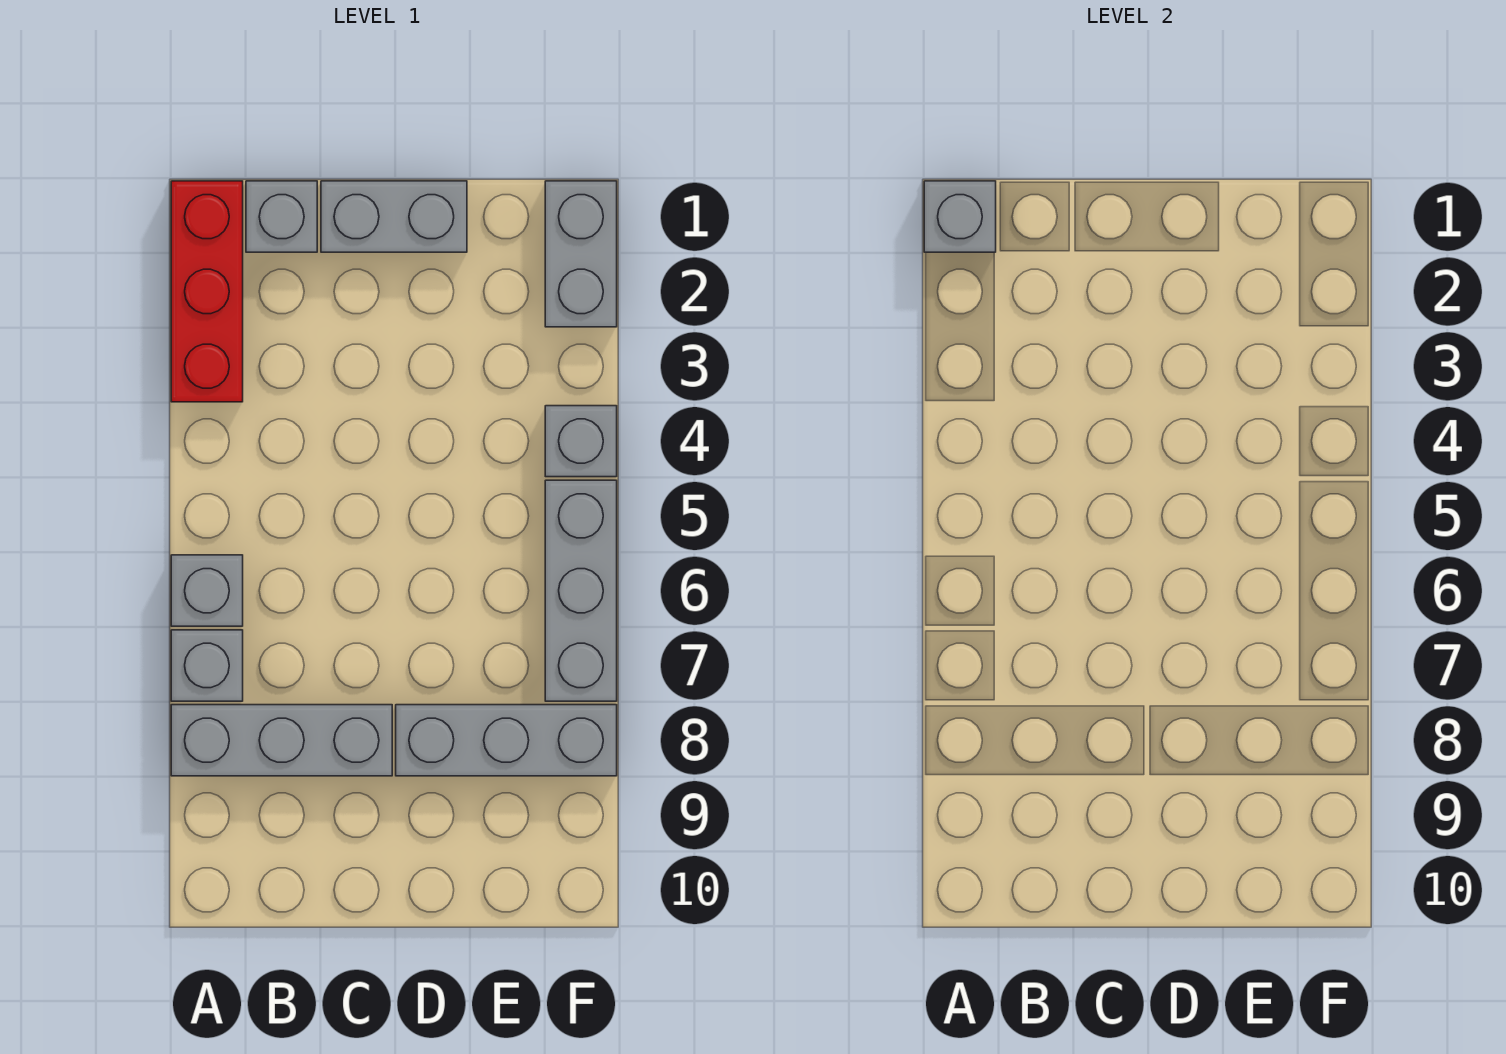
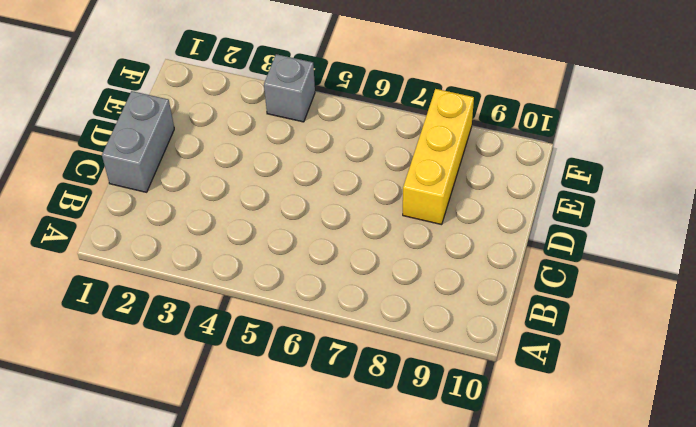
yellow brick D8:F8 level 1 -> grey brick D8:F8 level 1
none -> red brick A1:A3 level 1
none -> grey brick A6 level 1

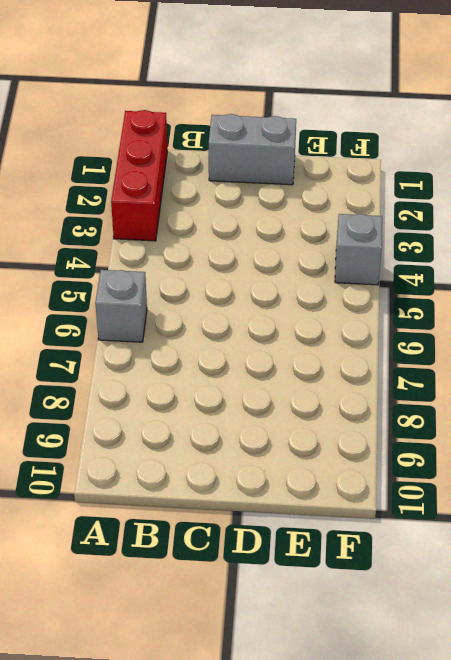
none -> grey brick A7 level 1
none -> grey brick A8:C8 level 1

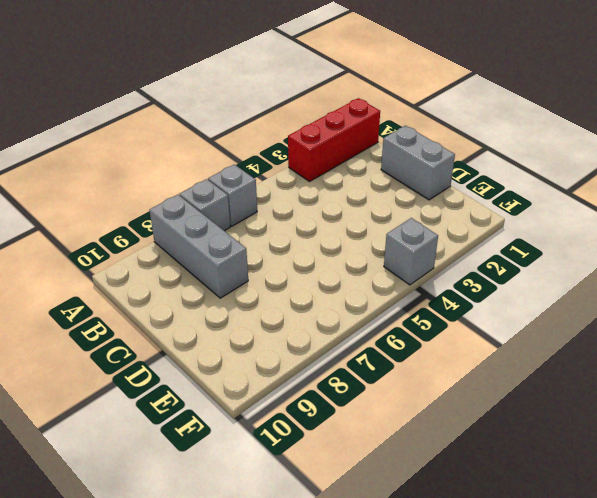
none -> grey brick B1 level 1
none -> grey brick D8:F8 level 1

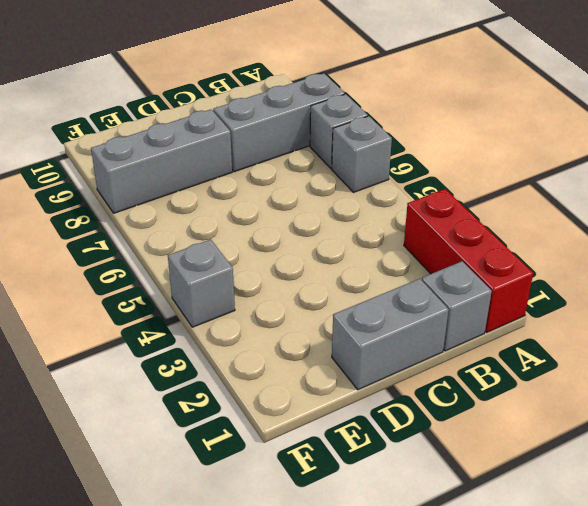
none -> grey brick F1:F2 level 1
none -> grey brick F5:F7 level 1

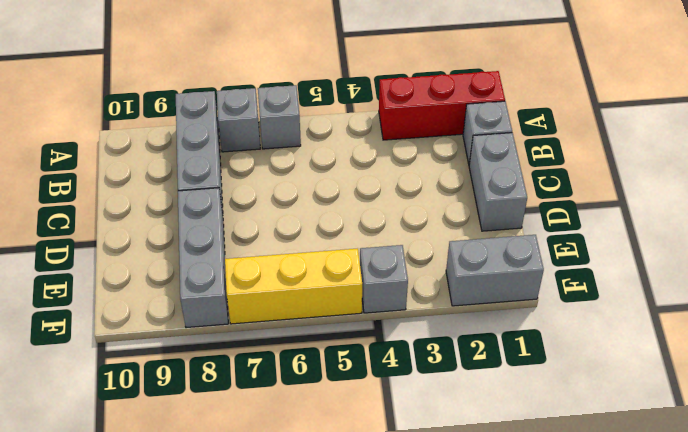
yellow brick F5:F7 level 1 -> grey brick F5:F7 level 1
none -> grey brick A1 level 2

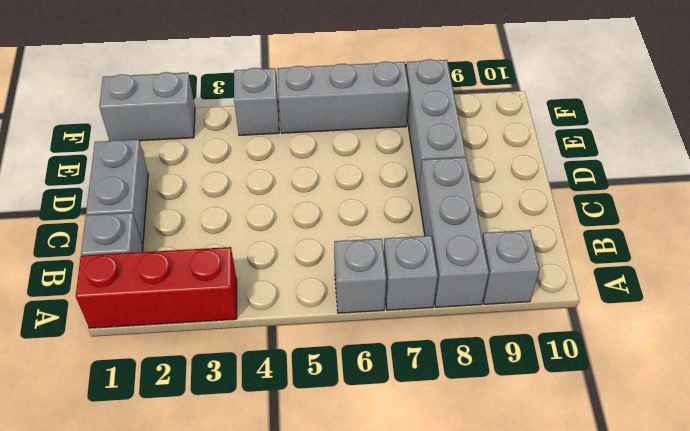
grey brick A9 level 1 -> grey brick A1 level 2

